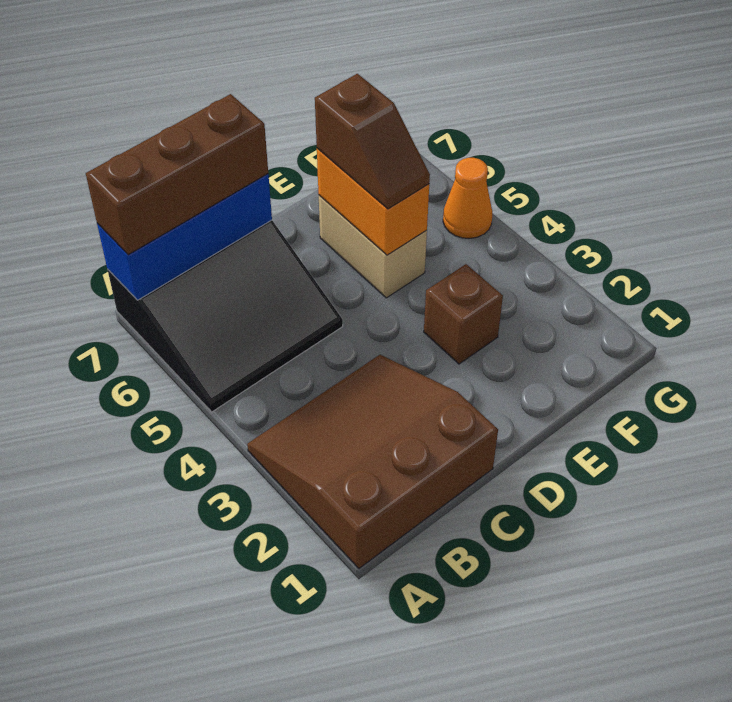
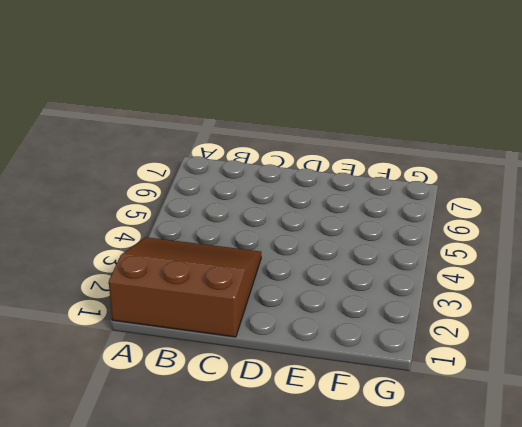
none -> black slope A5:C7 level 1 top 7
none -> brown brick E3 level 1

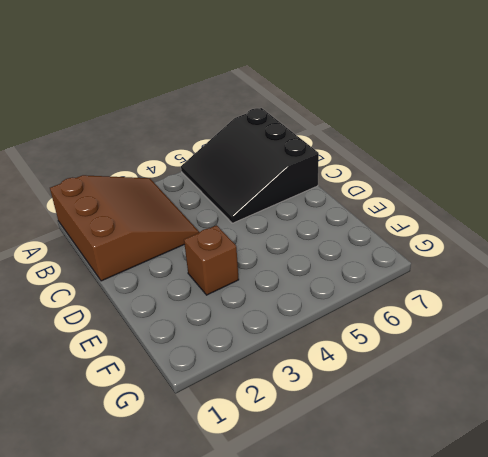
none -> tan brick E5:E6 level 1
none -> orange cone G5 level 1

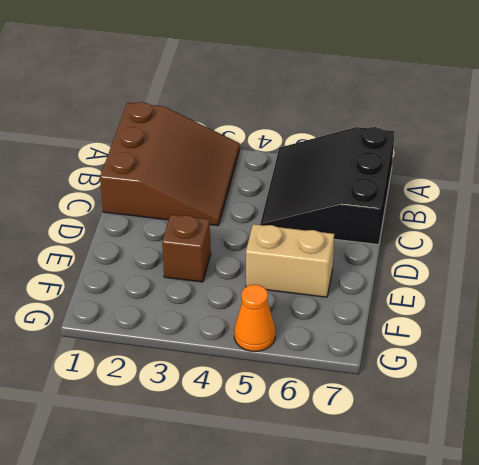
none -> blue brick A7:C7 level 2
none -> orange brick E5:E6 level 2

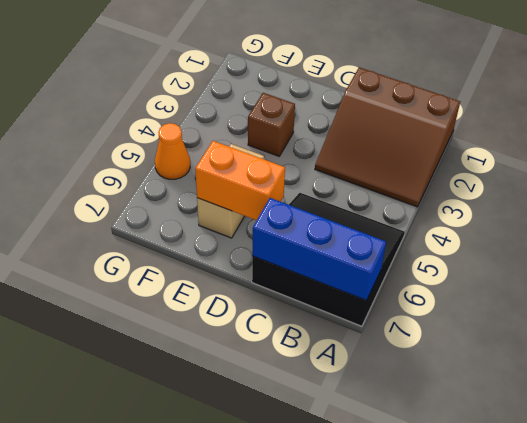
orange brick D6:E6 level 2 -> orange brick E5:E6 level 2
none -> brown brick A7:C7 level 3
none -> brown slope E5:E6 level 3 top 6

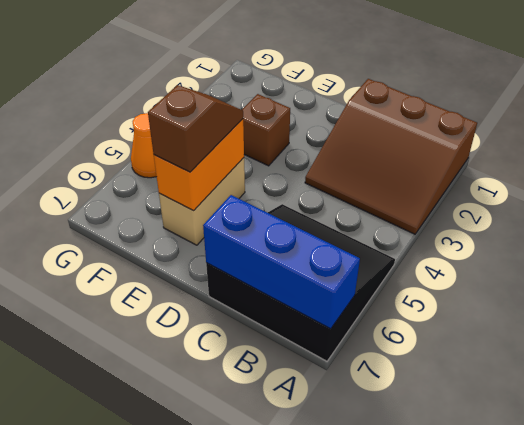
none -> brown brick A7:C7 level 3

